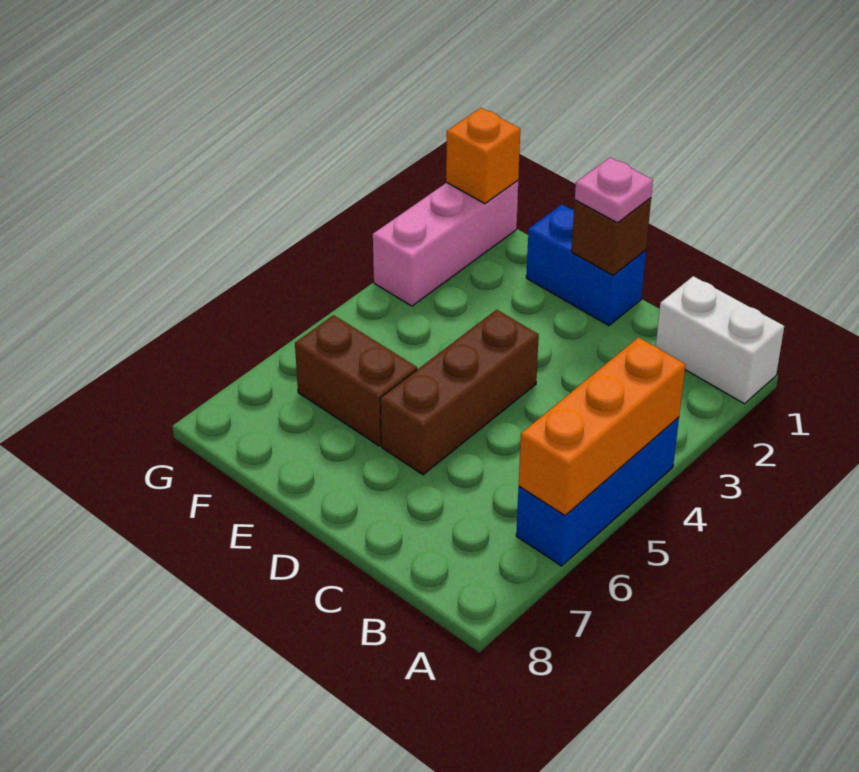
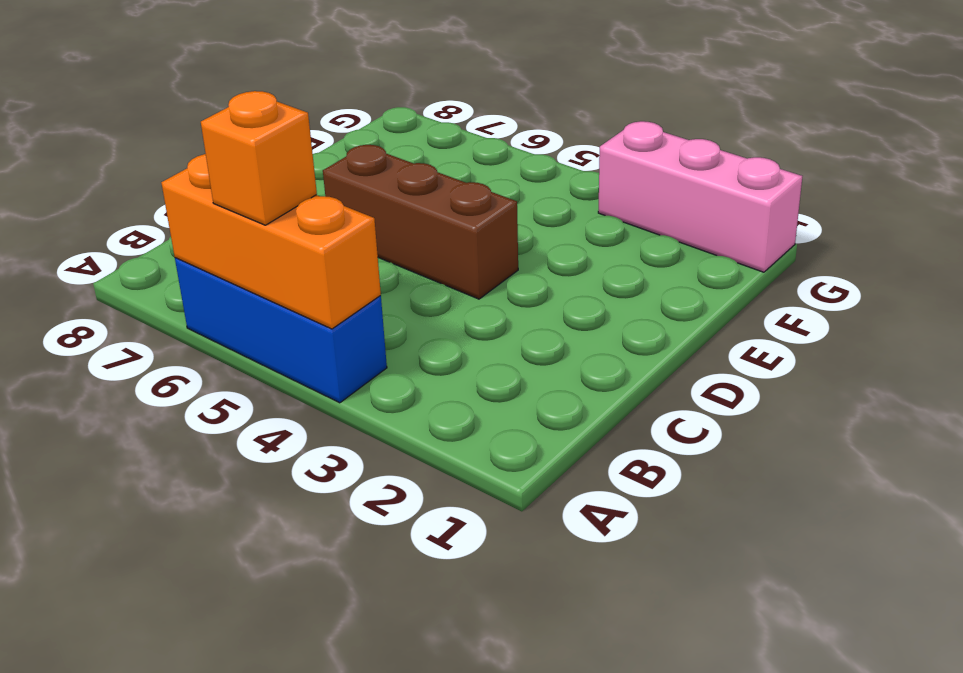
orange brick A5 level 3 -> orange brick G1 level 2
none -> white brick A1:B1 level 1
none -> blue brick D1:E1 level 1

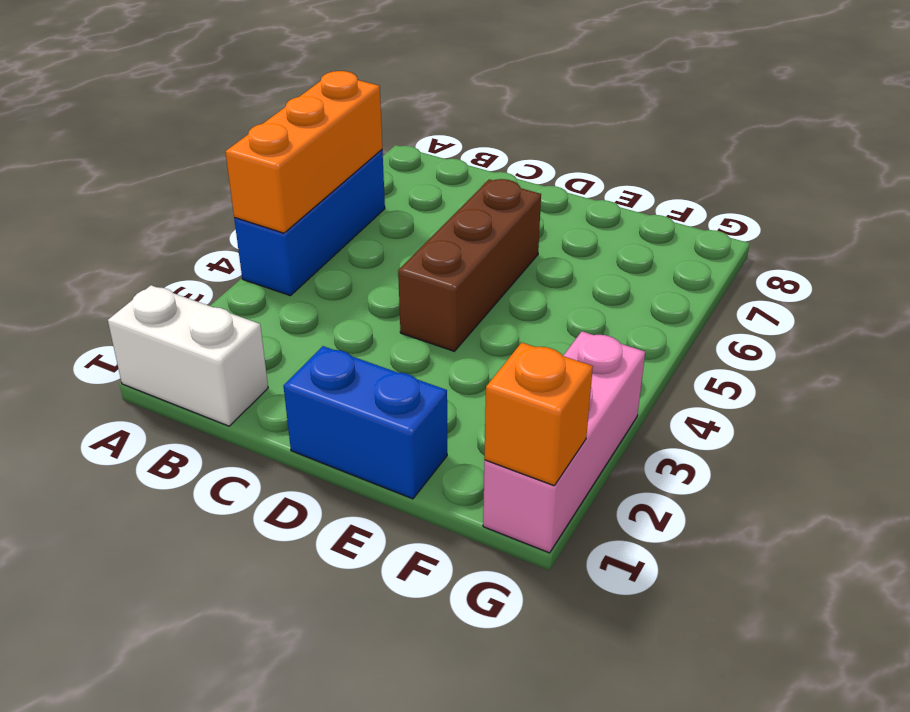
none -> brown brick E6:F6 level 1
none -> brown brick D1 level 2

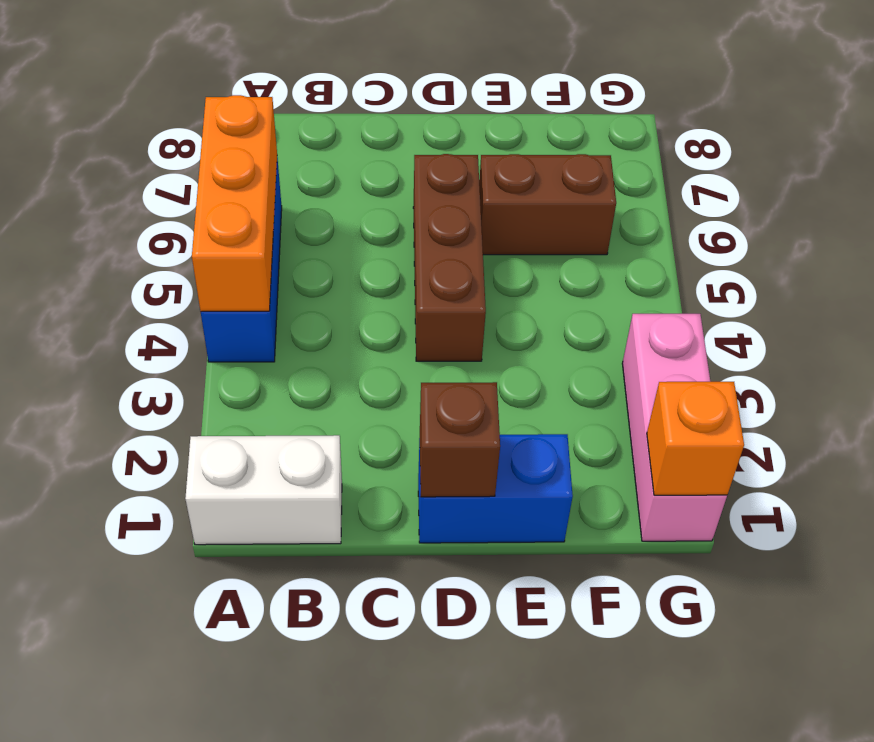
none -> pink plate D1 level 3

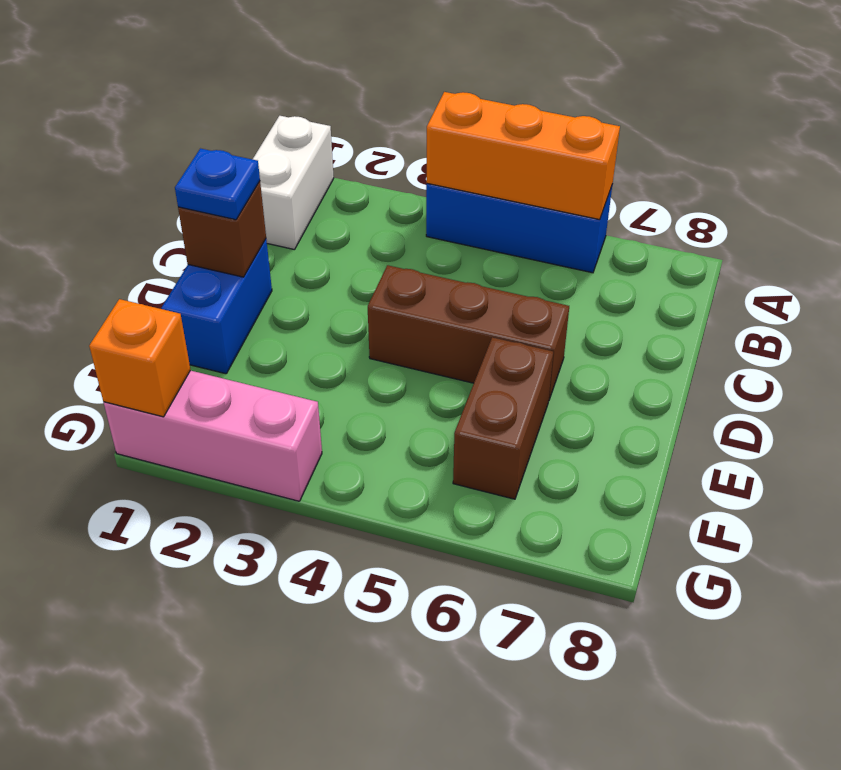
blue plate D1 level 3 -> pink plate D1 level 3

